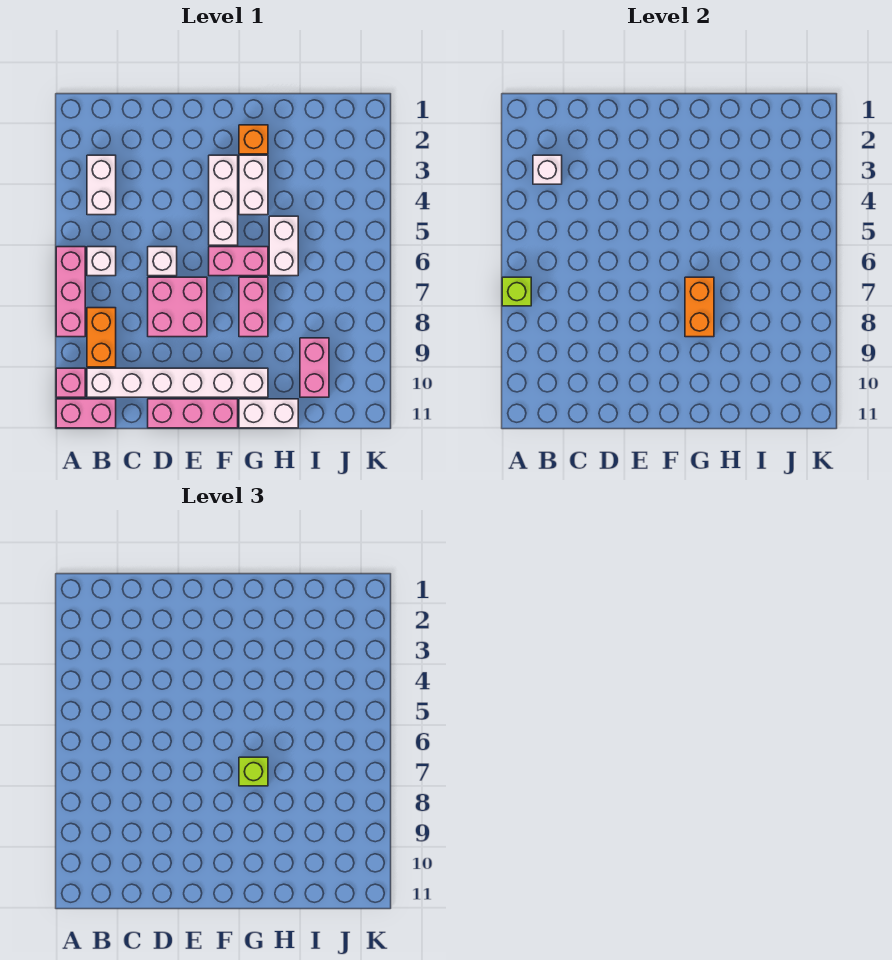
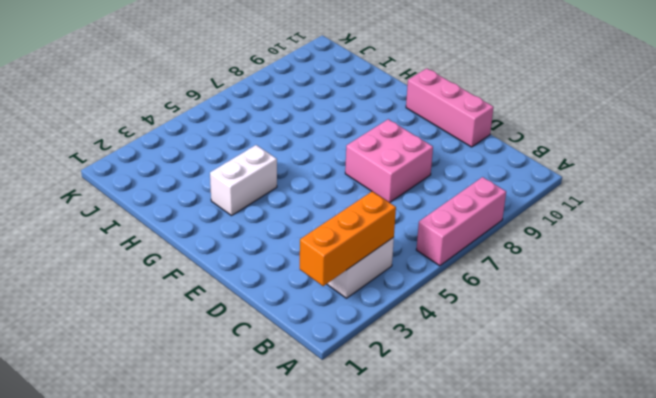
orange brick B2:B4 level 2 -> white brick B3 level 2
none -> pink brick A10 level 1
none -> pink brick A11:B11 level 1
none -> white brick B6 level 1

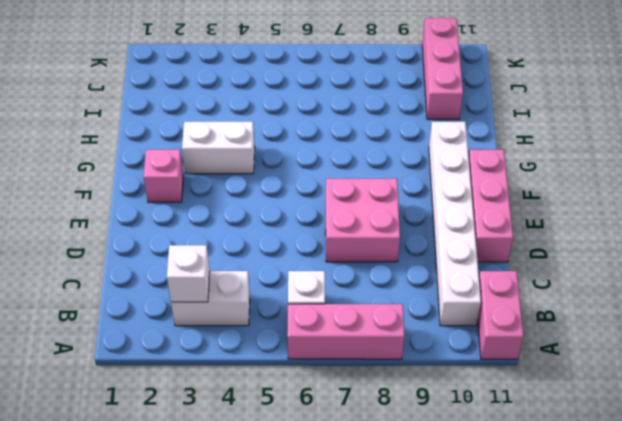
pink brick F2 level 1 -> pink brick A10 level 1
pink brick I10:K10 level 1 -> pink brick I9:I10 level 1
none -> orange brick B8:B9 level 1
none -> white brick D6 level 1
none -> white brick F3:F5 level 1

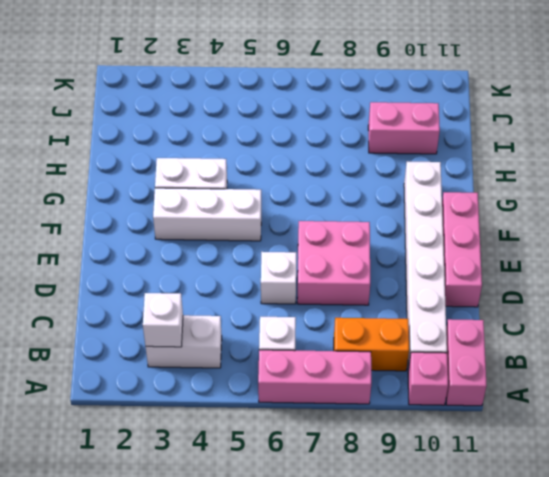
none -> pink brick F6:G6 level 1
none -> orange brick G2 level 1
none -> pink brick G7:G8 level 1

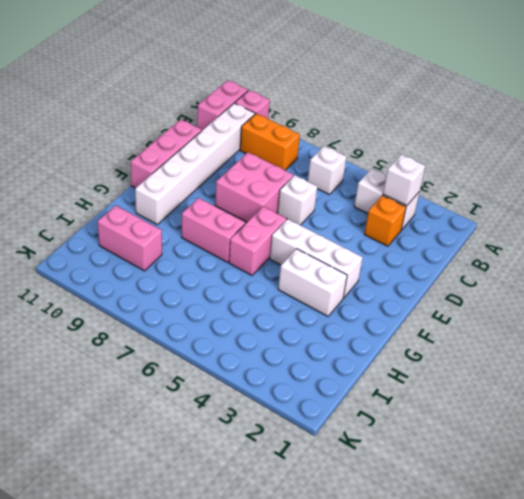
orange brick C3 level 1 -> orange brick G2 level 1
none -> pink brick A6:A8 level 1
none -> white brick G11:H11 level 1
none -> white brick H5:H6 level 1

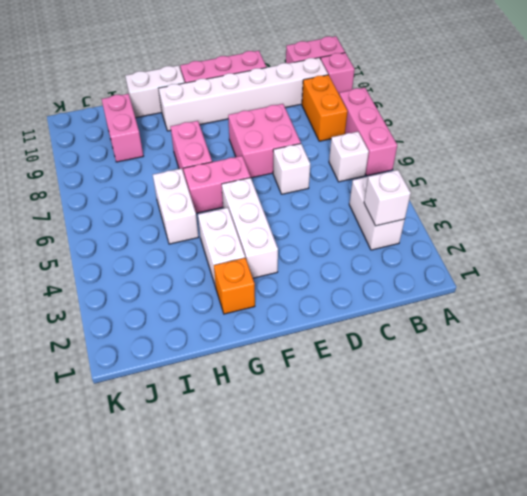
none -> lime brick A7 level 2
none -> orange brick G7:G8 level 2
none -> lime brick G7 level 3

